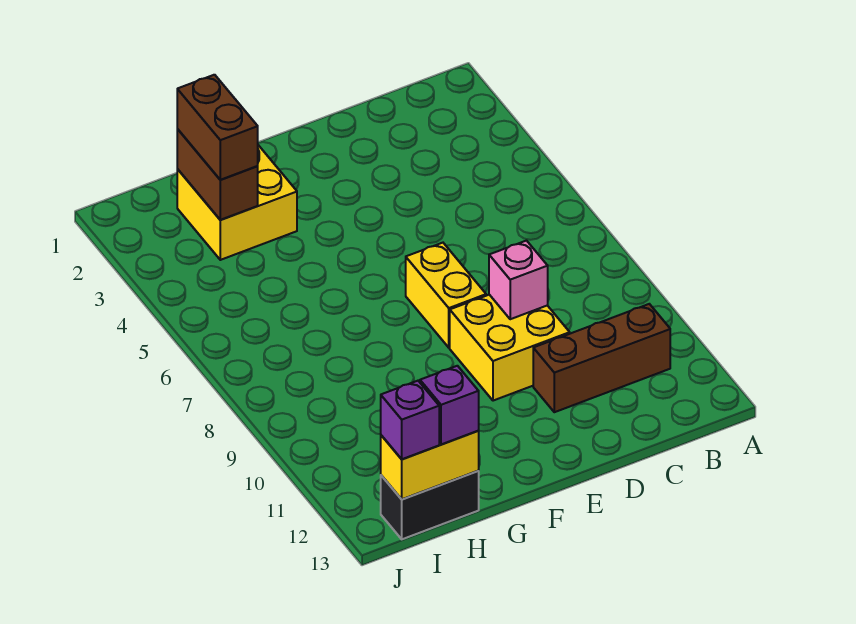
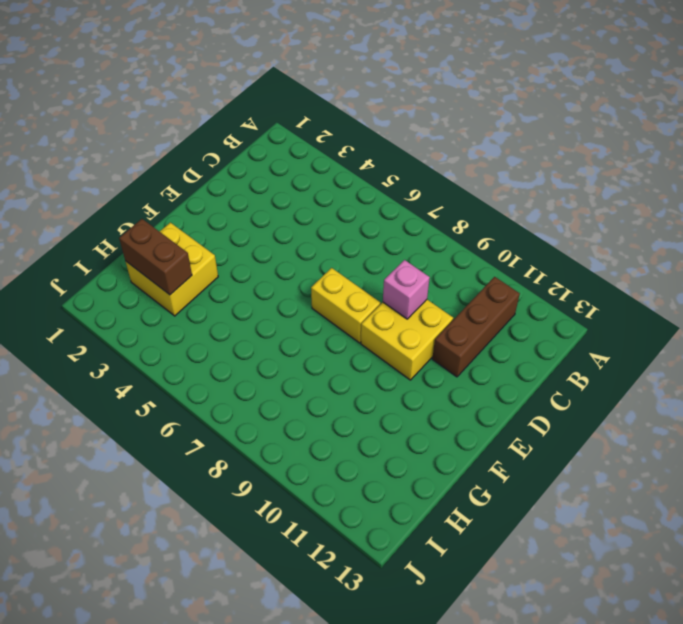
none -> black brick H13:I13 level 1
none -> yellow brick H13:I13 level 2

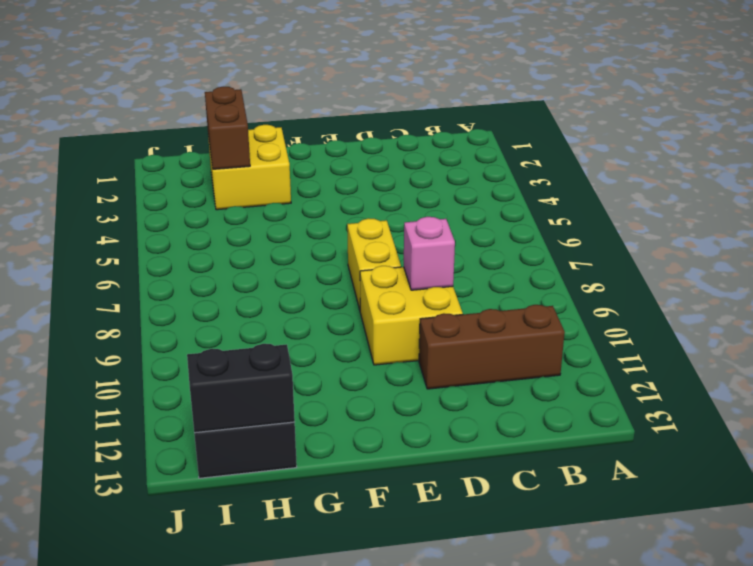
black brick H13:I13 level 2 -> yellow brick H13:I13 level 2
none -> brown brick H2:H3 level 3
none -> purple brick H13 level 3

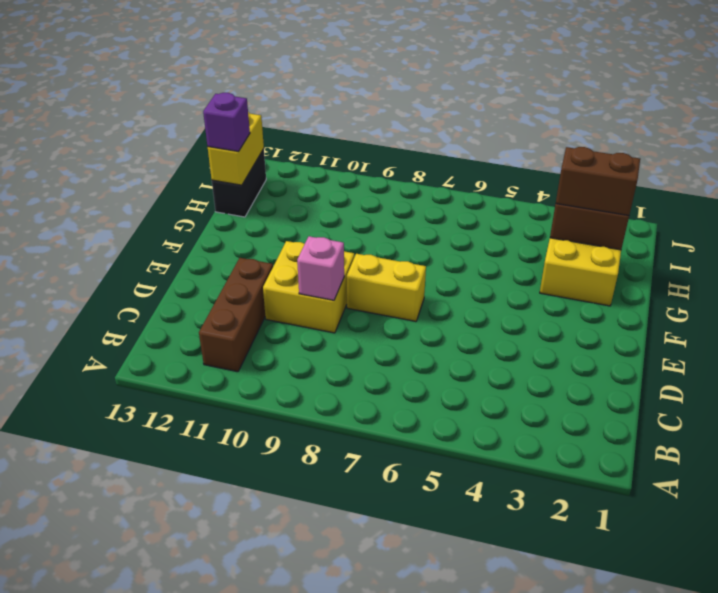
none -> purple brick I13 level 3

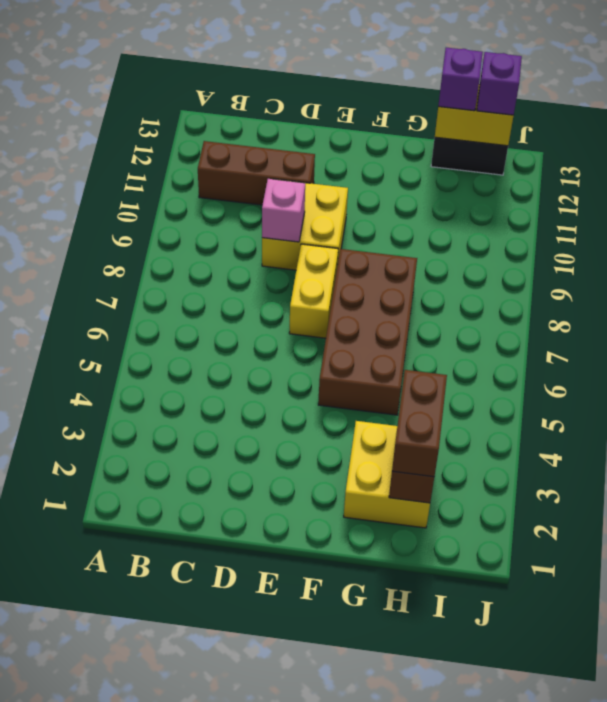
brown brick F5:G8 level 1 -> none

